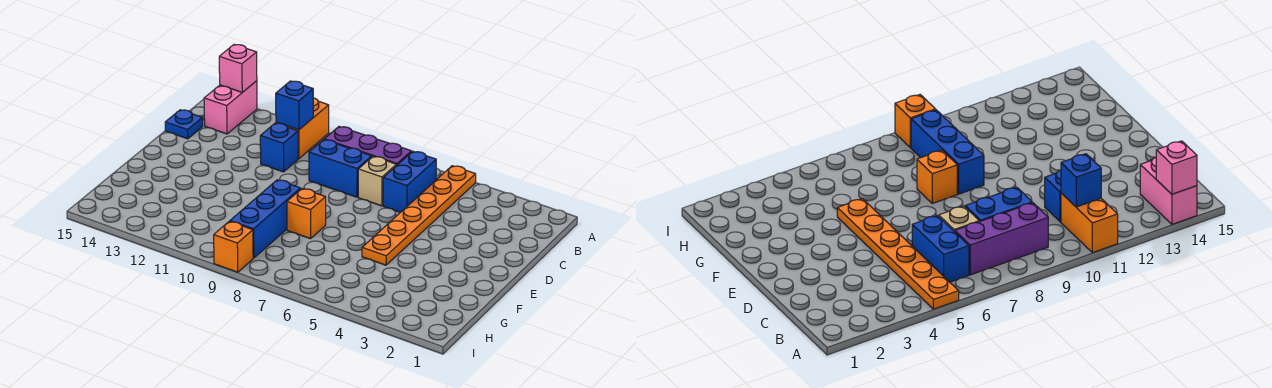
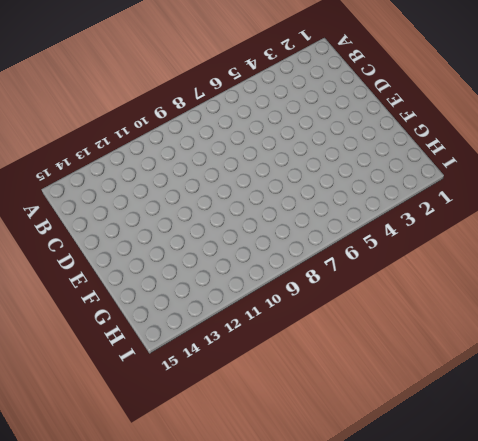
none -> orange plate A5:F5 level 1
none -> orange brick A11:B11 level 1
none -> pink brick A14:B14 level 1

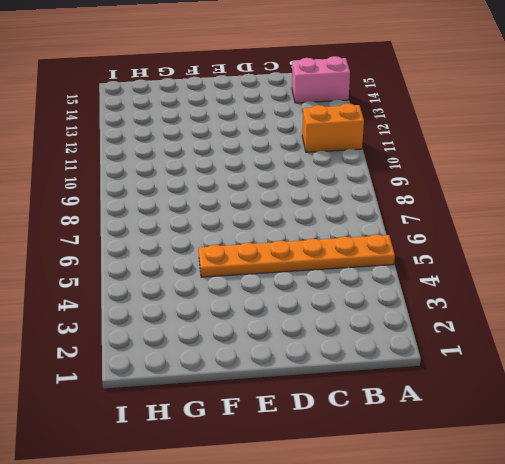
none -> blue brick B6:C6 level 1
none -> purple brick B7:B9 level 1
none -> tan brick C7 level 1

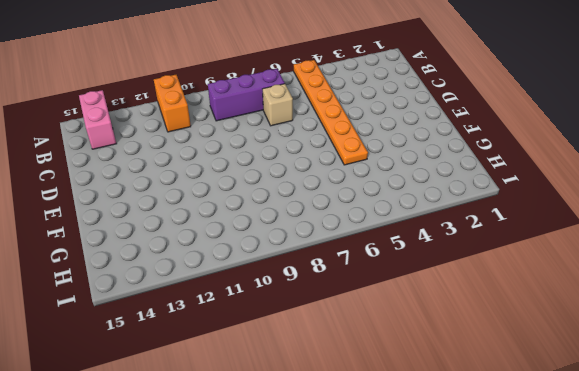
none -> blue brick B6:C6 level 1
none -> blue brick C8:C9 level 1
none -> blue brick C11 level 1

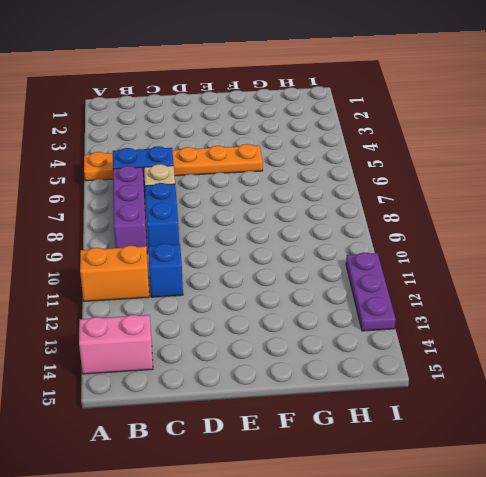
purple plate I11:I13 level 1 -> none
none -> blue plate C15 level 1
none -> orange brick F8 level 1
none -> blue brick F9:H9 level 1

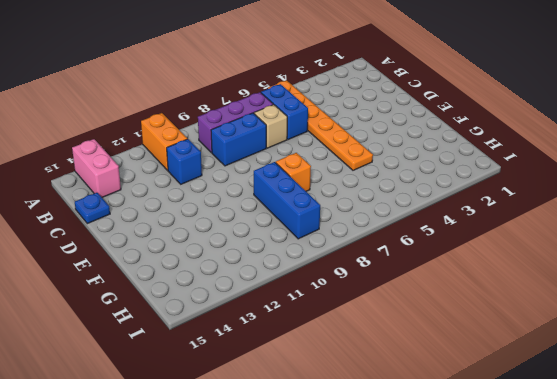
none -> orange brick I9 level 1
none -> pink brick A14 level 2
none -> blue brick B11 level 2

